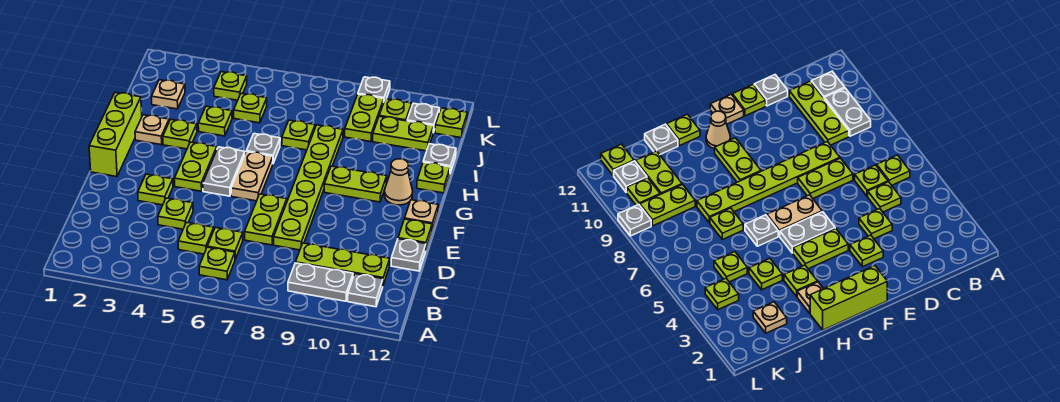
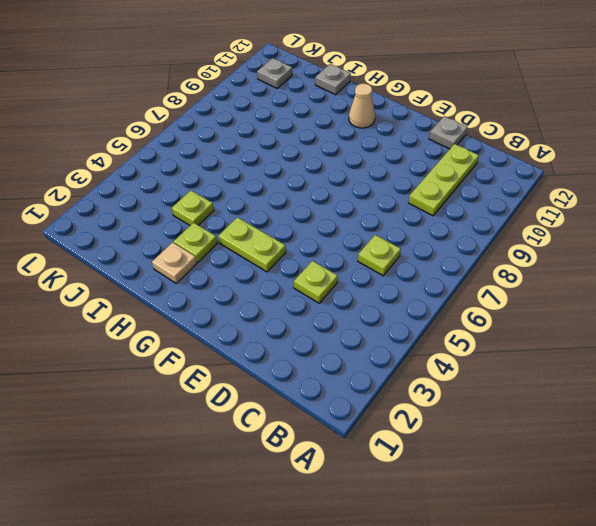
none -> lime plate B6 level 1
none -> grey plate B9:B10 level 1
none -> grey plate B11 level 1
none -> lime plate C5 level 1

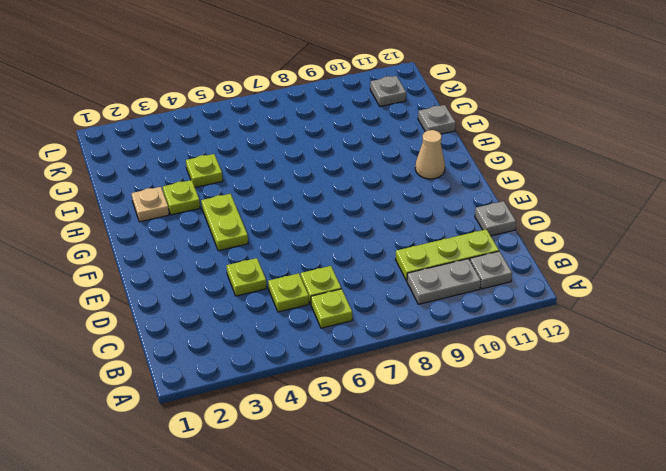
none -> lime plate D7:E7 level 1
none -> lime plate D8:I8 level 1
none -> lime plate E3 level 1
none -> lime plate E12 level 1

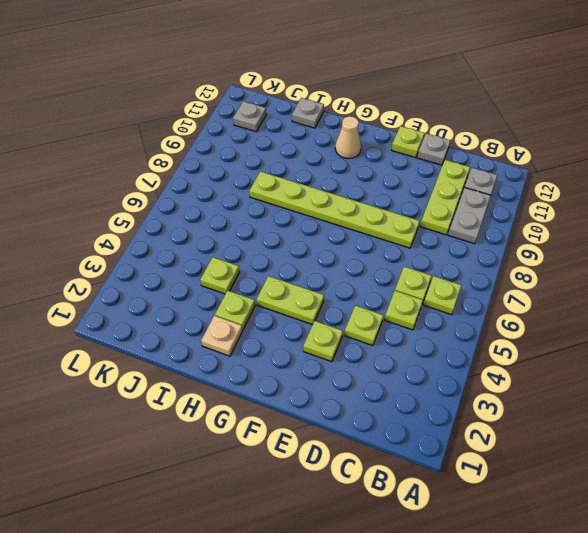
none -> lime plate D7:E7 level 1
none -> lime brick F1:H1 level 1
none -> grey plate F5:G5 level 1
none -> tan plate F6:G6 level 1

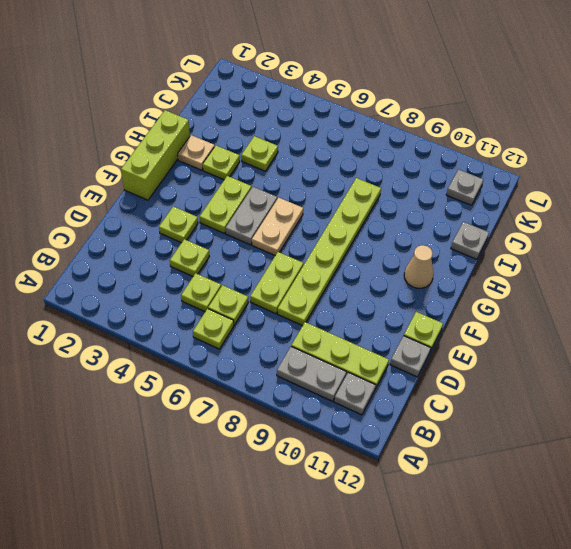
none -> tan plate F12 level 1
none -> lime plate G9:G10 level 1
none -> grey plate H6 level 1
none -> lime plate H12 level 1

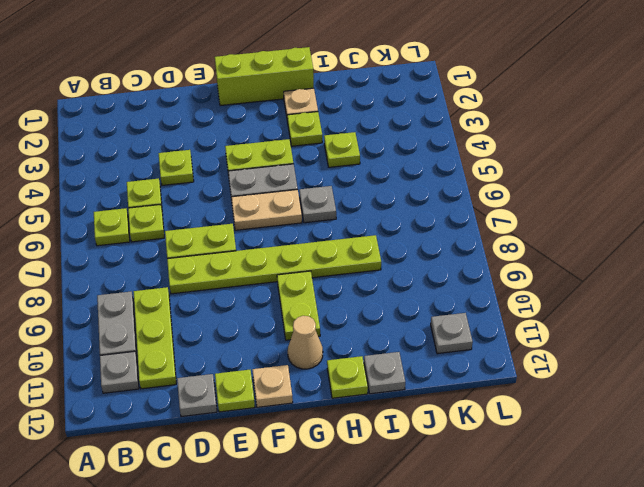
none -> lime plate E3 level 1
none -> lime plate I7 level 1
none -> tan plate J2 level 1
none -> lime plate J5 level 1

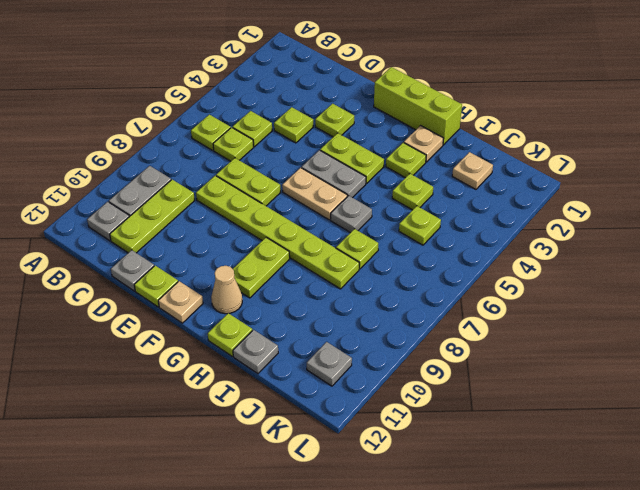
none -> lime plate J9:K9 level 1
none -> lime plate J10:J11 level 1
none -> lime plate K4 level 1
none -> lime plate K10 level 1

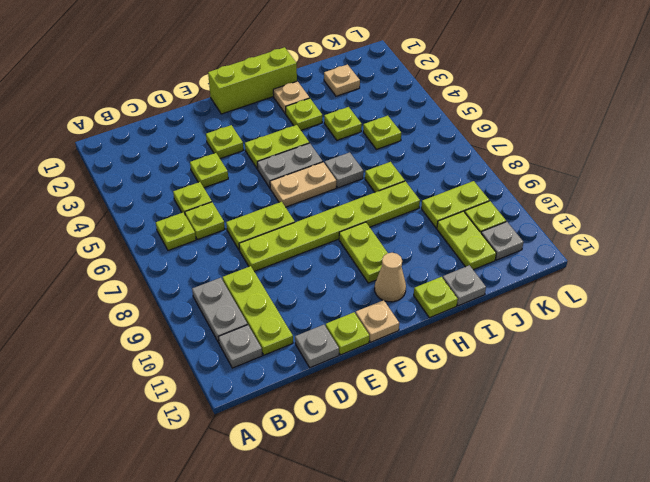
none -> lime plate K4 level 1
none -> lime plate K12 level 1
none -> grey plate L9 level 1

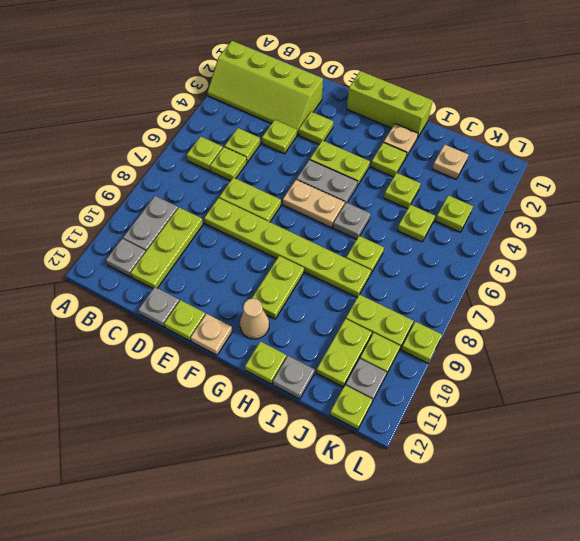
lime slope A2:D3 level 1 top 2 -> none
lime plate L9 level 1 -> grey plate L9 level 1

